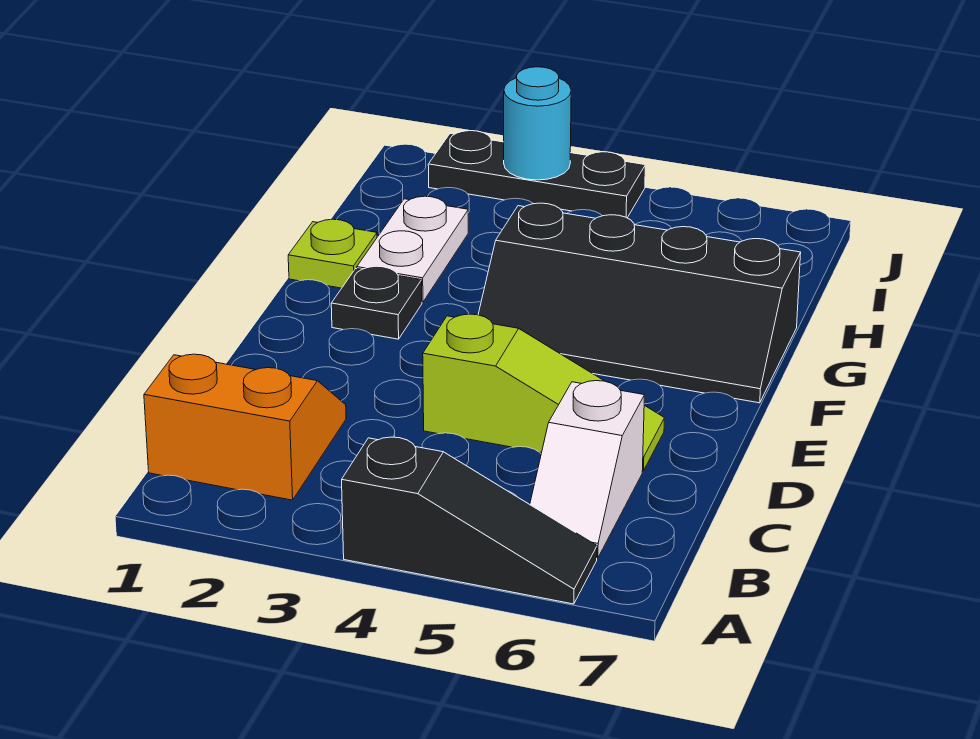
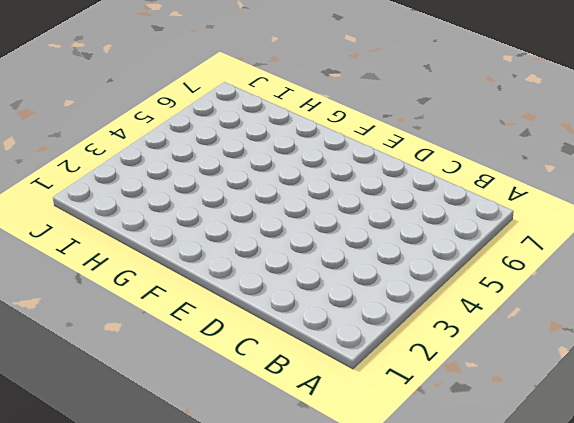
none -> black slope A4:A6 level 1 top 4
none -> orange slope B1:C2 level 1 top B

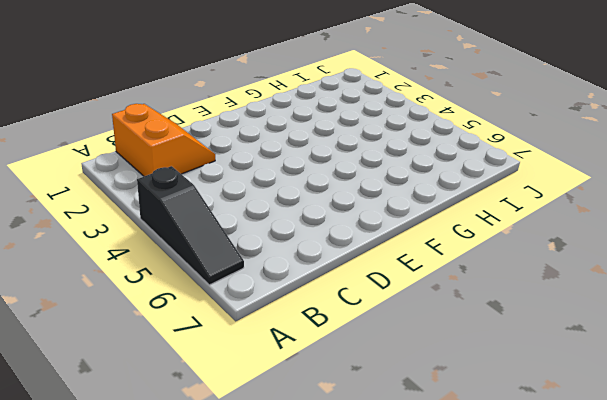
none -> white slope B6:C6 level 1 top C
none -> lime slope D4:D6 level 1 top 4

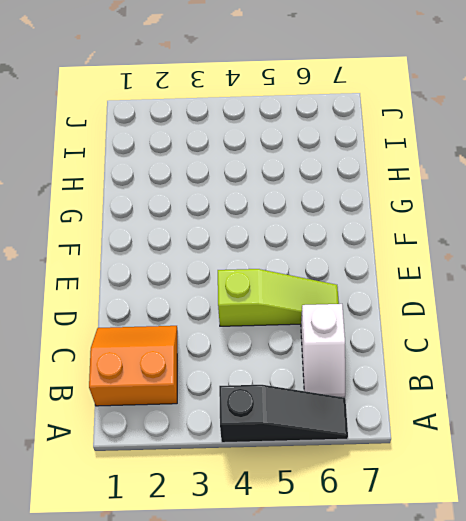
none -> black plate F2 level 1
none -> black slope F4:G7 level 1 top G

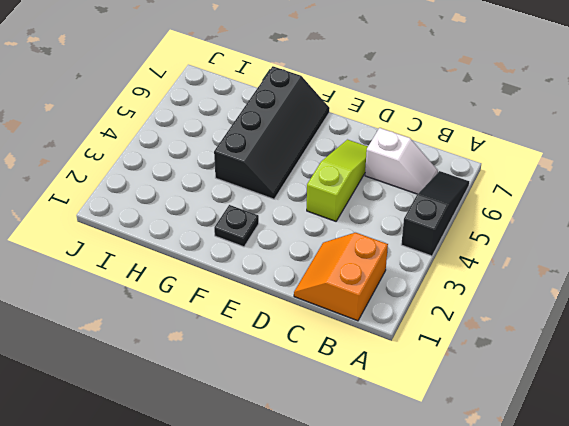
none -> lime plate G1 level 1
none -> white plate G2:H2 level 1

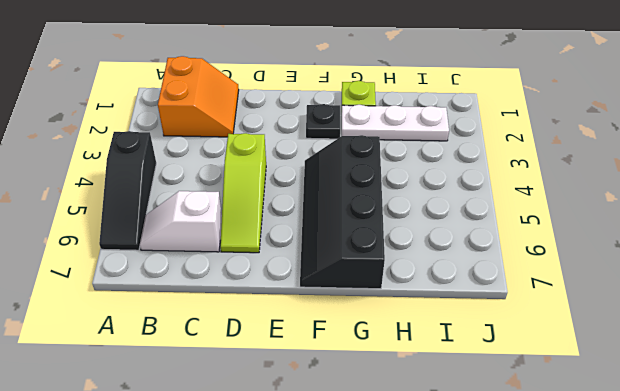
white plate G2:I2 level 1 -> white plate G2:H2 level 1
none -> black plate J2:J4 level 1
none -> cyan round brick J3 level 2

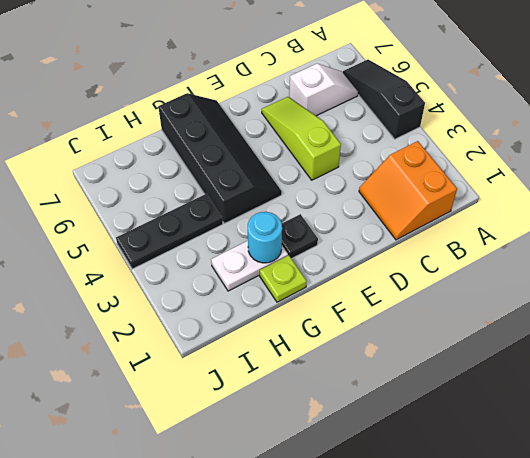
cyan round brick G2 level 2 -> cyan round brick J3 level 2
black plate H4:J4 level 1 -> black plate J2:J4 level 1

